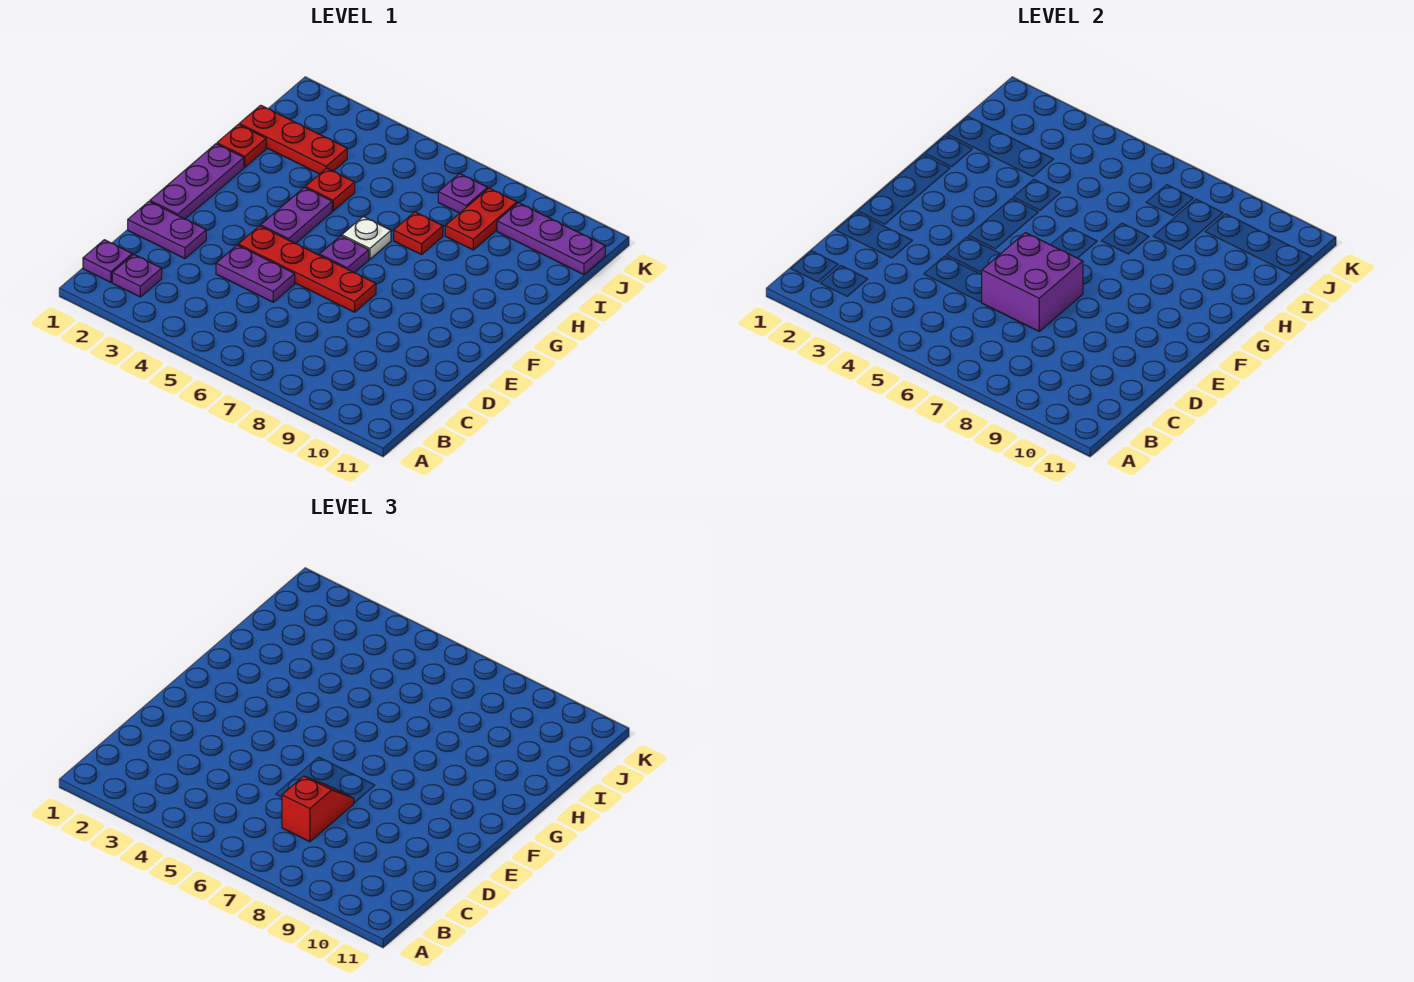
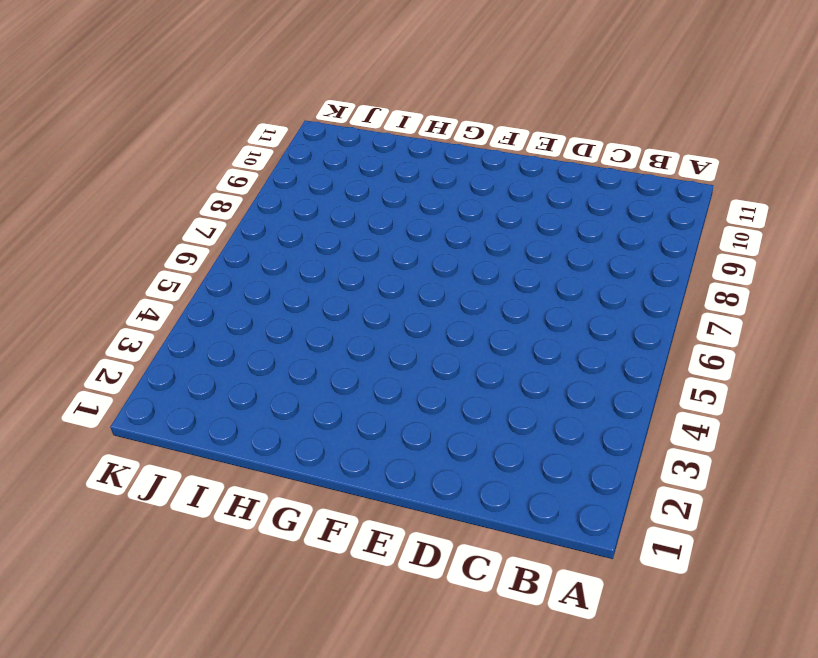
none -> purple plate B1 level 1
none -> purple plate B2 level 1
none -> purple plate D1:D2 level 1

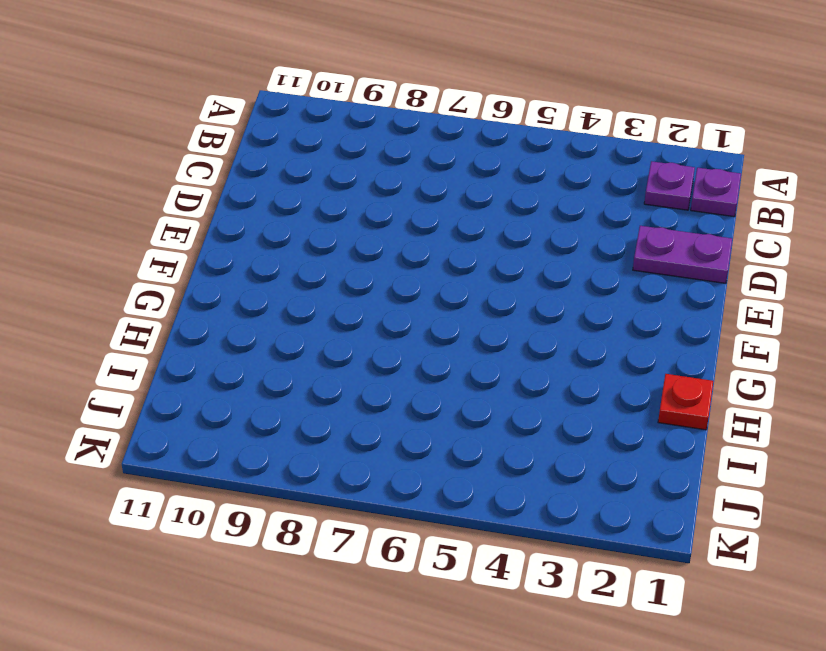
none -> purple plate D4:D5 level 1
none -> purple plate E1:G1 level 1
none -> red plate E4:E7 level 1

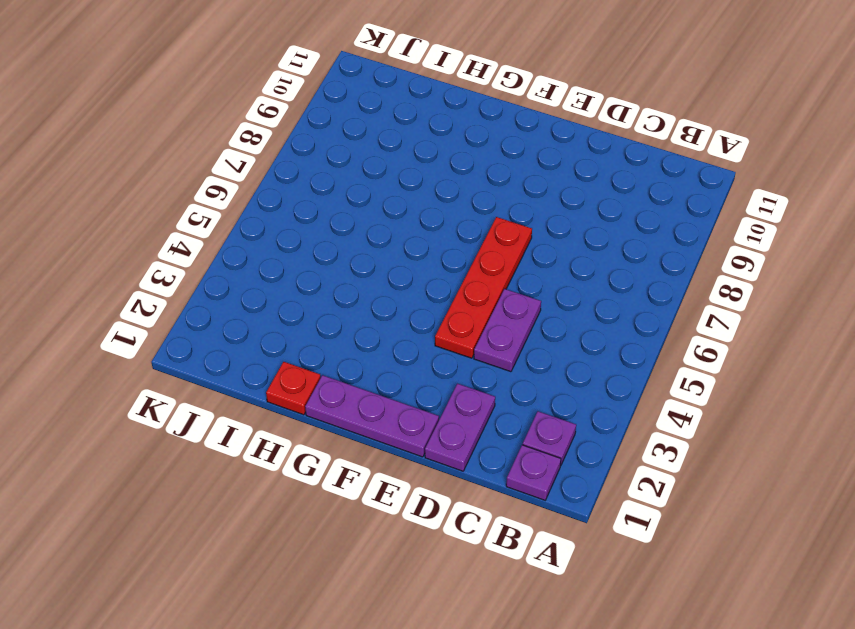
none -> purple plate F4:G4 level 1
none -> purple plate F6 level 1
none -> white plate G6 level 1

